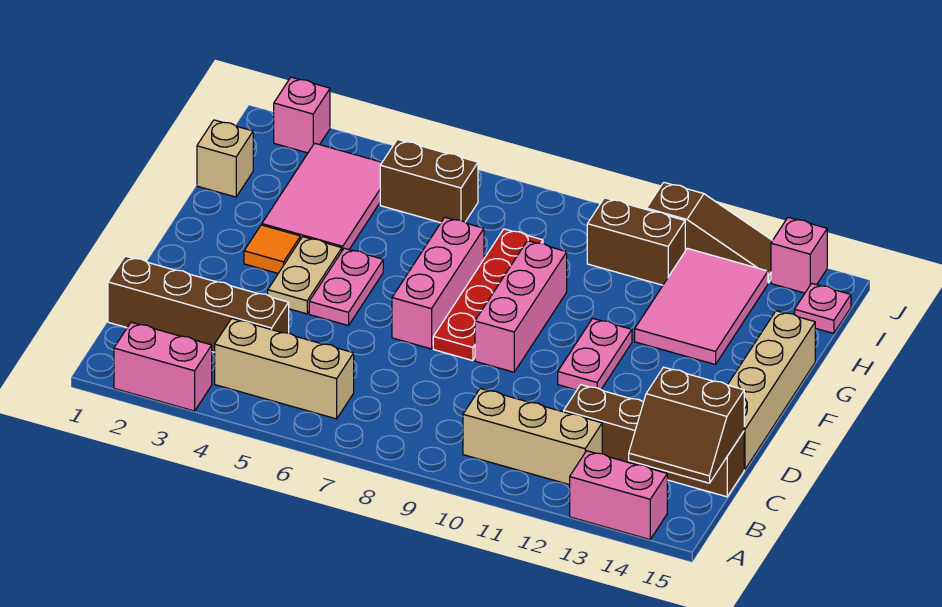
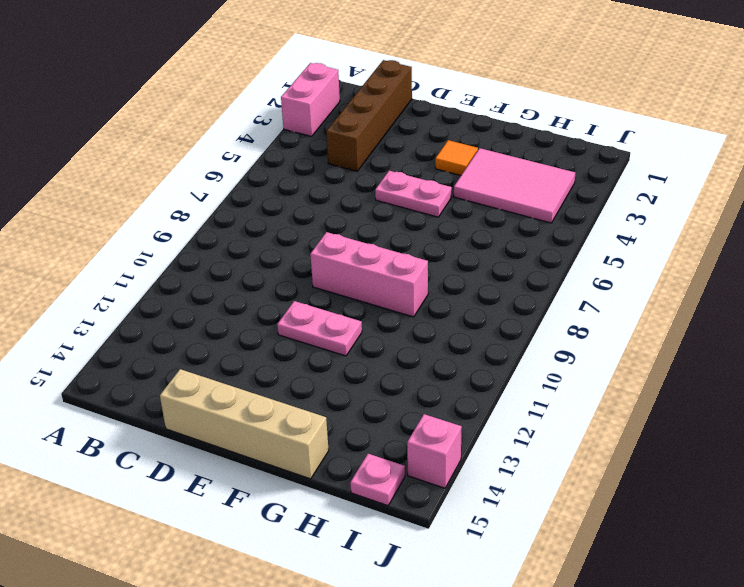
none -> pink brick A13:A14 level 1
none -> tan brick B4:B6 level 1
none -> tan brick B10:B12 level 1

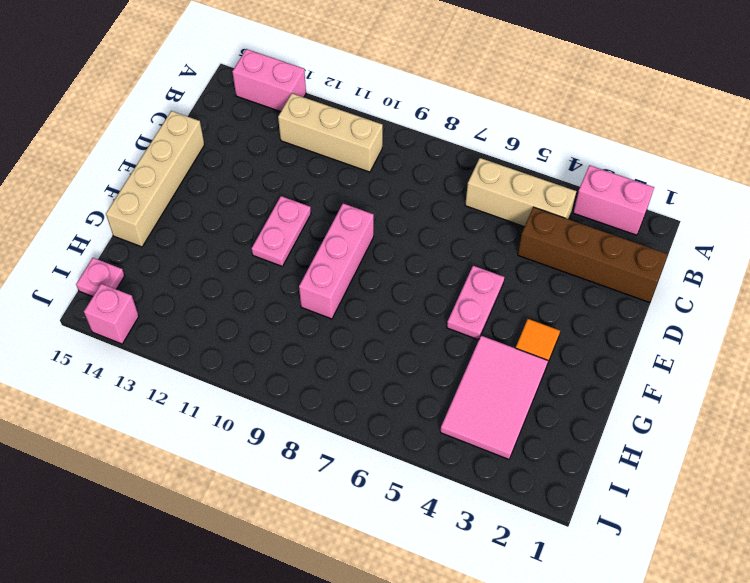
none -> brown brick C12:C15 level 1
none -> tan plate E4:F4 level 1
none -> pink brick E7:G7 level 1

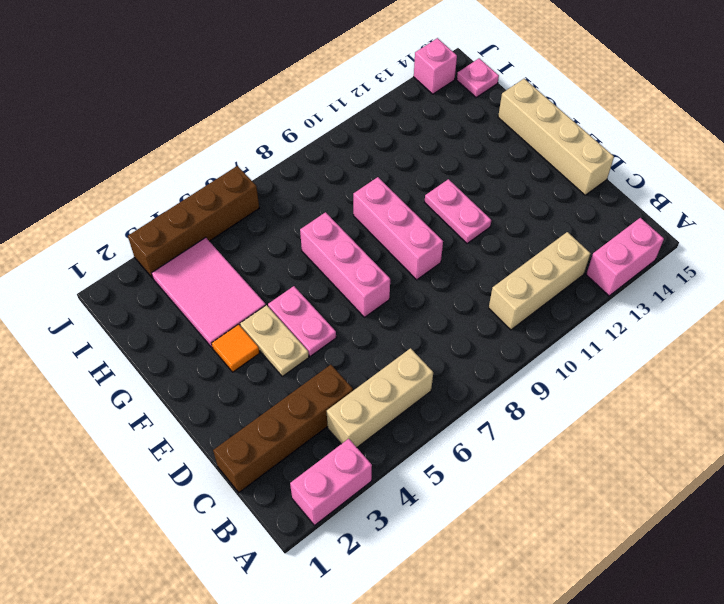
brown brick J3:J6 level 1 -> brown brick C12:C15 level 1
none -> red plate E8:H8 level 1
none -> pink tile G12:I13 level 1
none -> tan brick H1 level 1

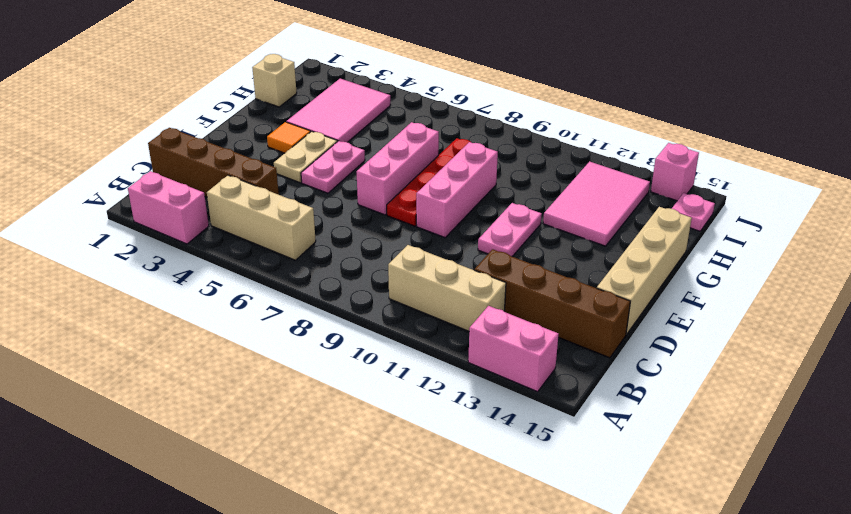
none -> brown brick I5:I6 level 1
none -> brown brick I10:I11 level 1
none -> pink brick J2 level 1

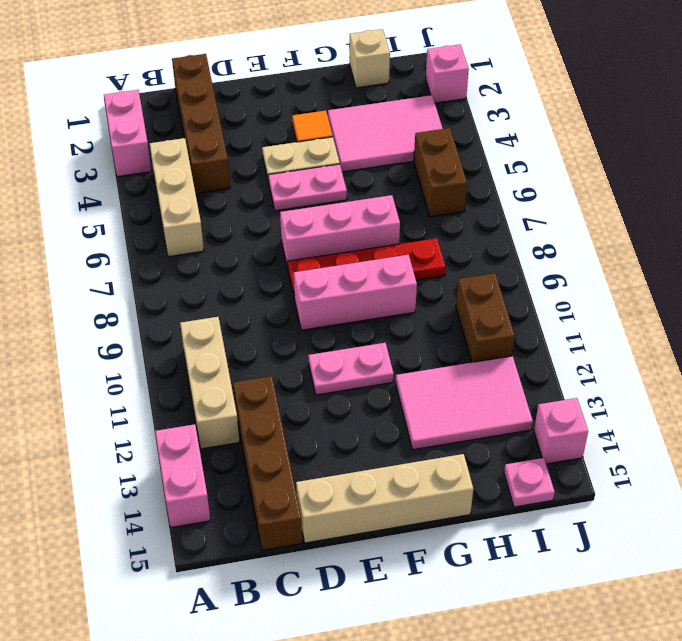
none -> brown slope J11:J13 level 1 top 11
none -> brown slope B14:C15 level 2 top C

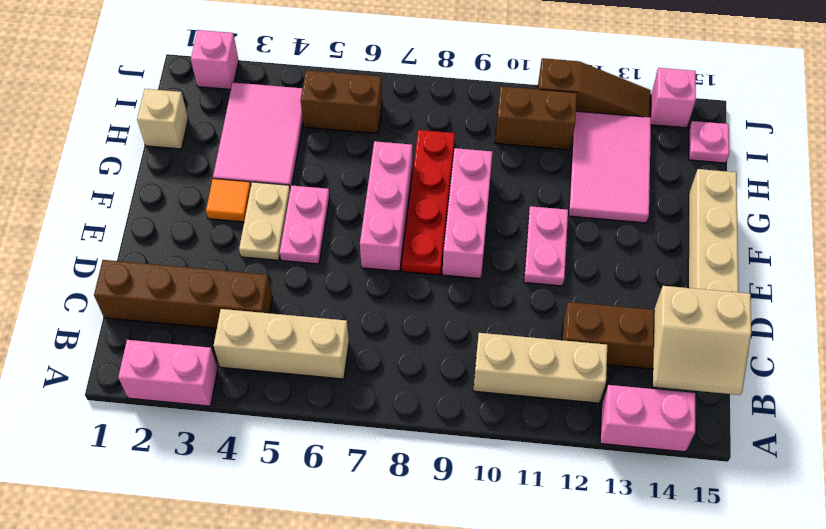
tan slope B14:C15 level 2 top C -> brown slope B14:C15 level 2 top C

